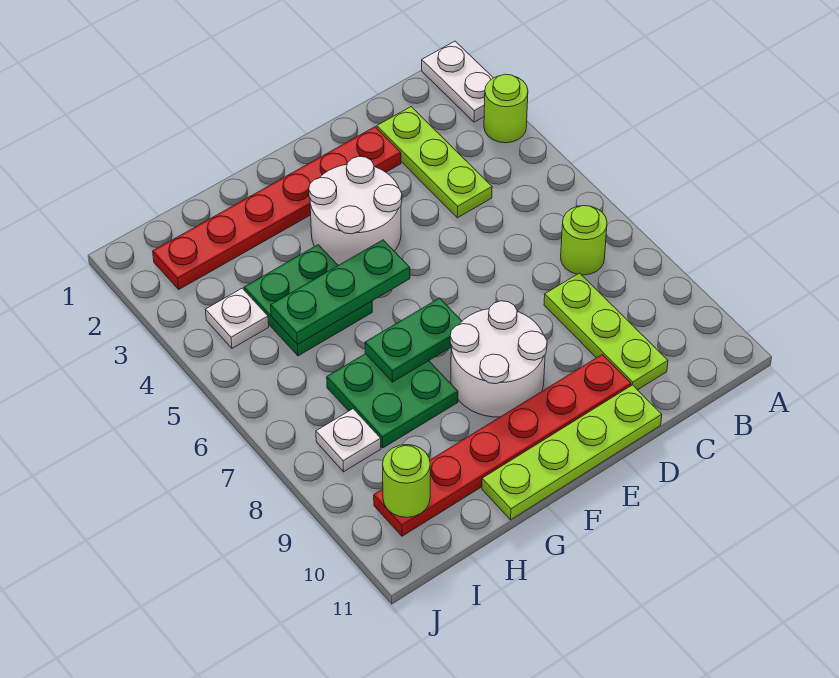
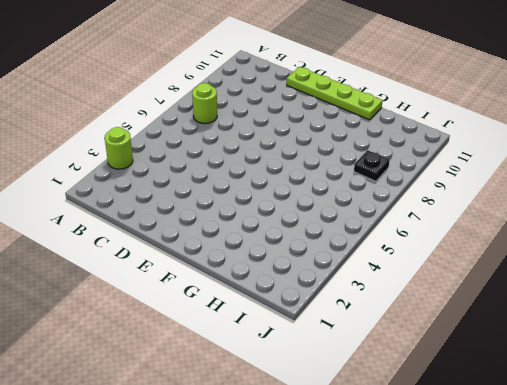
black plate I8 level 1 -> white plate I8 level 1
none -> white plate A1:A2 level 1
none -> lime plate C2:C4 level 1
none -> lime plate C8:C10 level 1

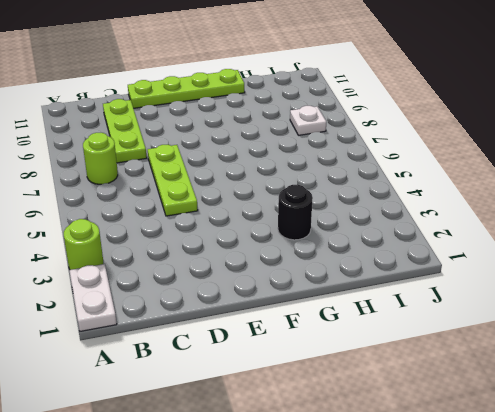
lime plate D5:D7 level 1 -> lime plate C2:C4 level 1
black round brick G3 level 1 -> none
none -> red plate D2:I2 level 1
none -> red plate D10:I10 level 1
none -> white round brick E3:F4 level 1

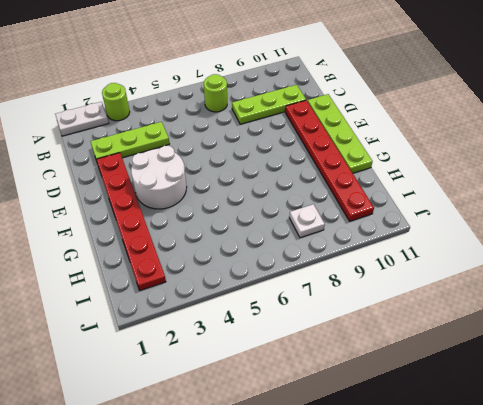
none -> white round brick E8:F9 level 1
none -> green plate G4:H5 level 1
none -> green plate G7:H8 level 1

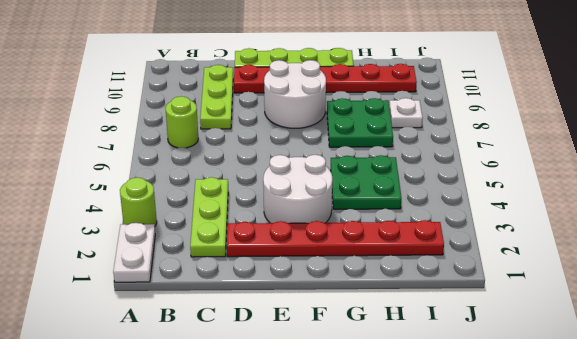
none -> white plate I4 level 1
none -> green plate F5:H5 level 2
none -> green plate F7:G7 level 2

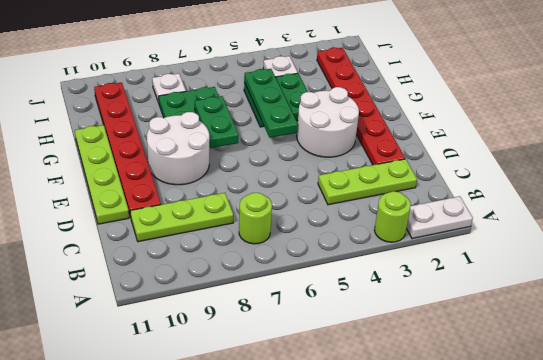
none -> lime round brick I10 level 2

